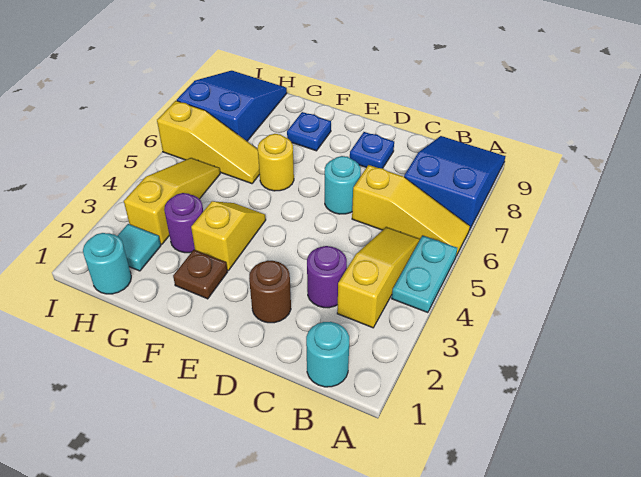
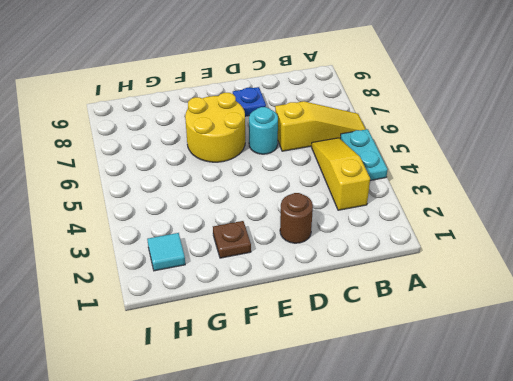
yellow round brick E6:F7 level 1 -> yellow round brick F6 level 1
none -> blue slope A7:B9 level 1 top 7
none -> cyan round brick B1 level 1
none -> purple round brick C3 level 1

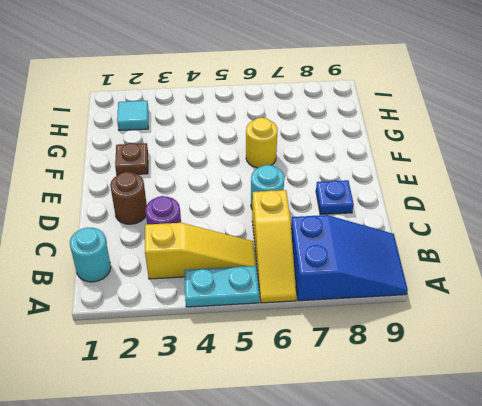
none -> yellow slope F3:F4 level 1 top 3
none -> blue plate F8 level 1
none -> purple round brick G3 level 1

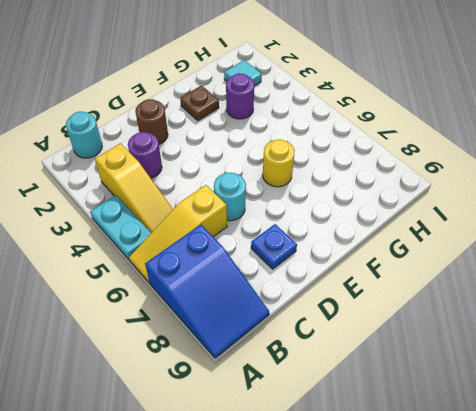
none -> yellow slope F3:F4 level 1 top 3
none -> blue plate F8 level 1
none -> yellow slope G6:I6 level 1 top I

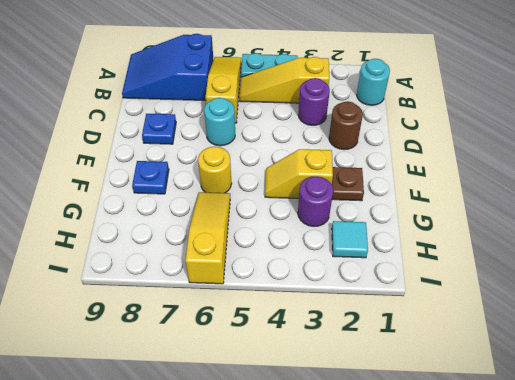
none -> cyan round brick H1 level 1
none -> yellow slope H3:H5 level 1 top 3
none -> blue slope H7:I9 level 1 top 7

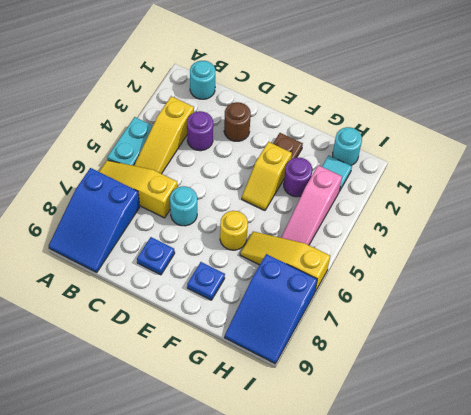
pink slope H3:H5 level 1 top 3 -> yellow slope H3:H5 level 1 top 3

